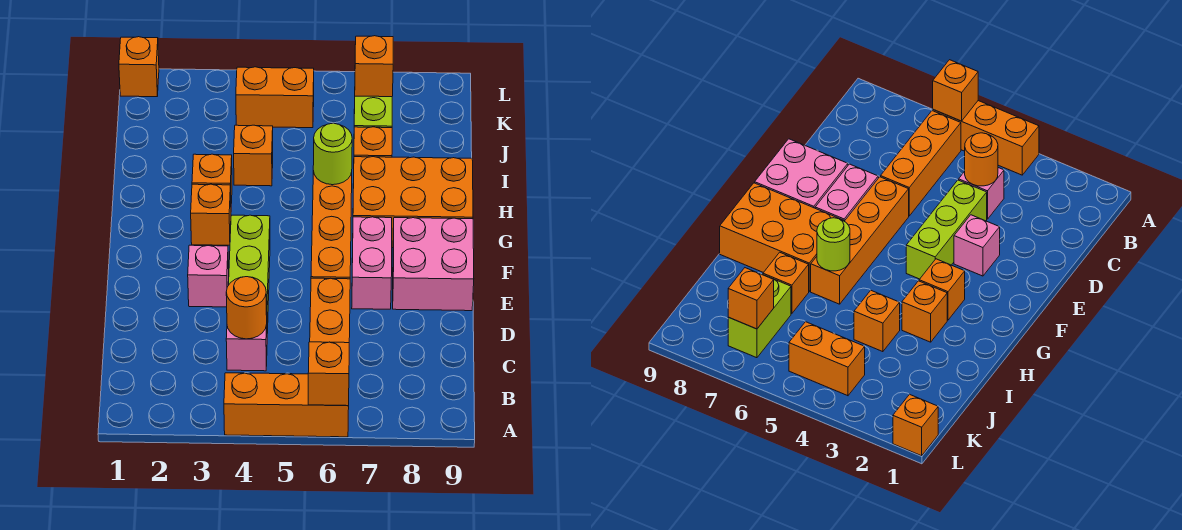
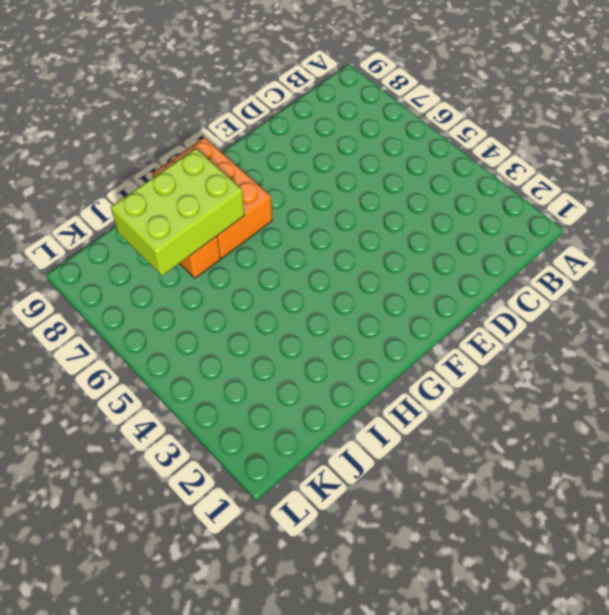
lime brick H7:J8 level 2 -> none
none -> orange brick A4:A6 level 1
none -> orange brick B6:D6 level 1
none -> pink brick C4 level 1

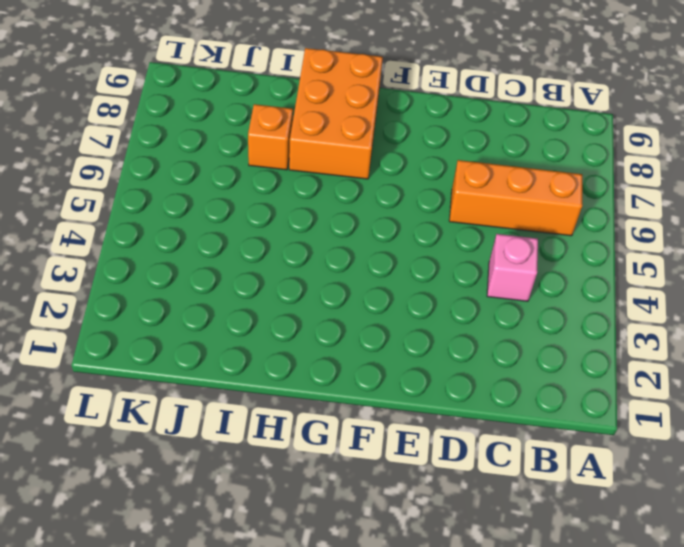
none -> orange brick A4:A6 level 1
none -> lime brick D4:F4 level 1
none -> pink brick E3 level 1

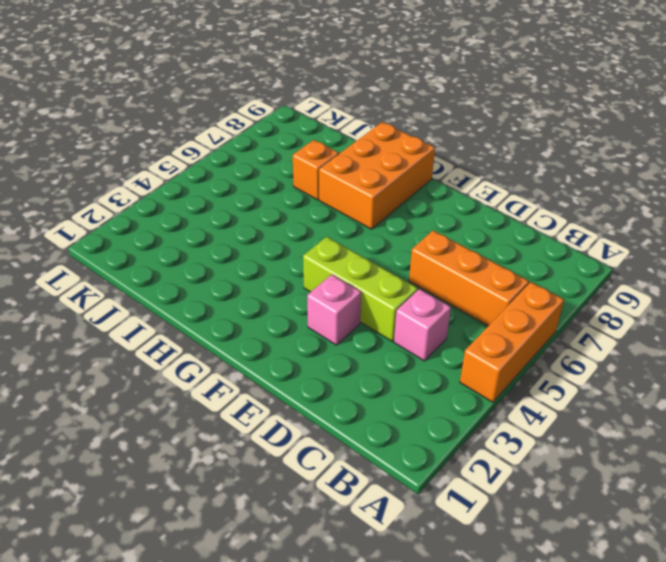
none -> orange brick E6:H6 level 1
none -> pink brick E7:F7 level 1
none -> pink brick E8:F9 level 1

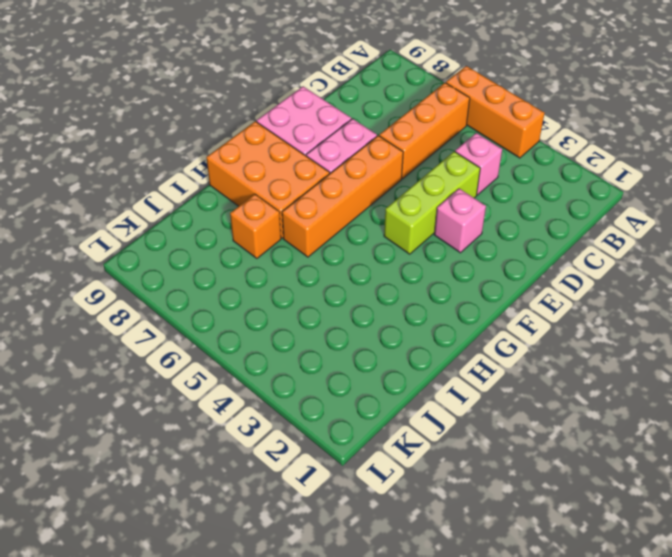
none -> orange brick G3 level 1
none -> orange brick H3 level 1
none -> orange brick I4 level 1

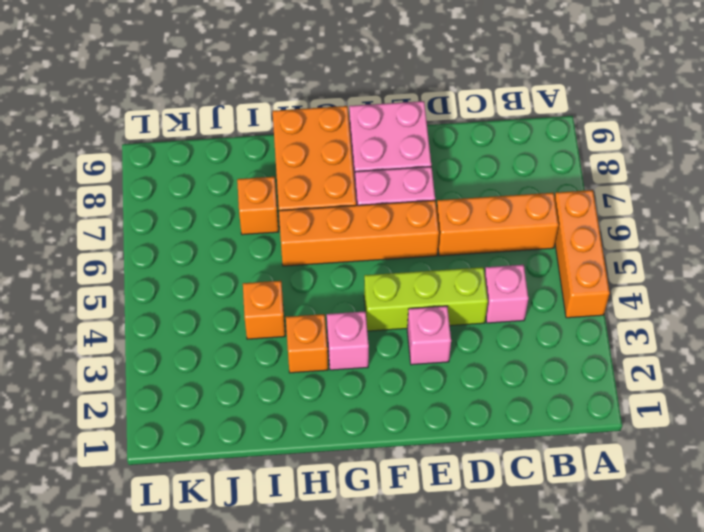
pink brick G3 level 1 -> orange brick G3 level 1
none -> lime brick J7:K7 level 1
none -> orange brick K4:K5 level 1
none -> orange brick L1 level 1

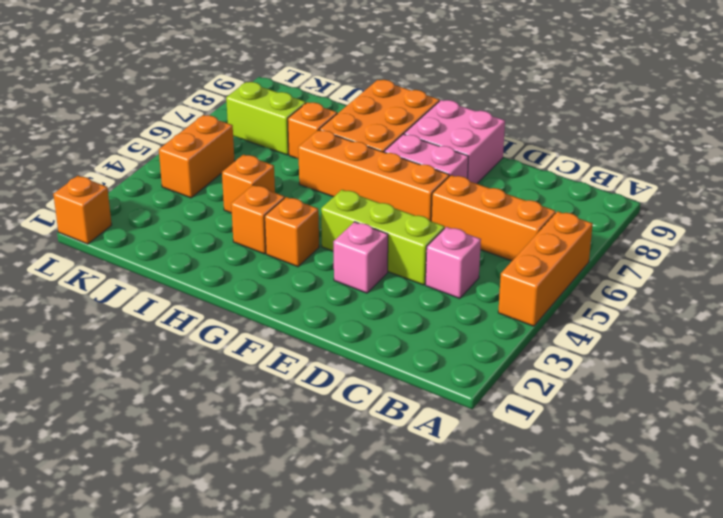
none -> orange brick A6 level 2
none -> orange round brick C4 level 2
none -> lime round brick H6 level 2

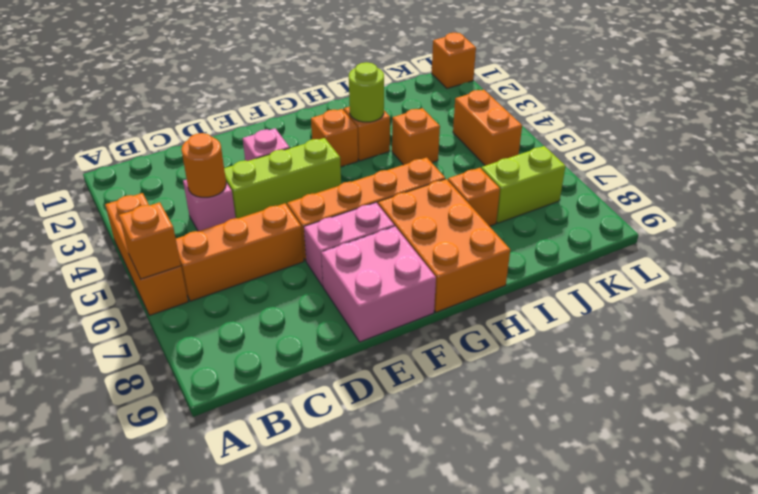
lime round brick H3 level 2 -> lime round brick H6 level 2
none -> orange brick K7 level 2

